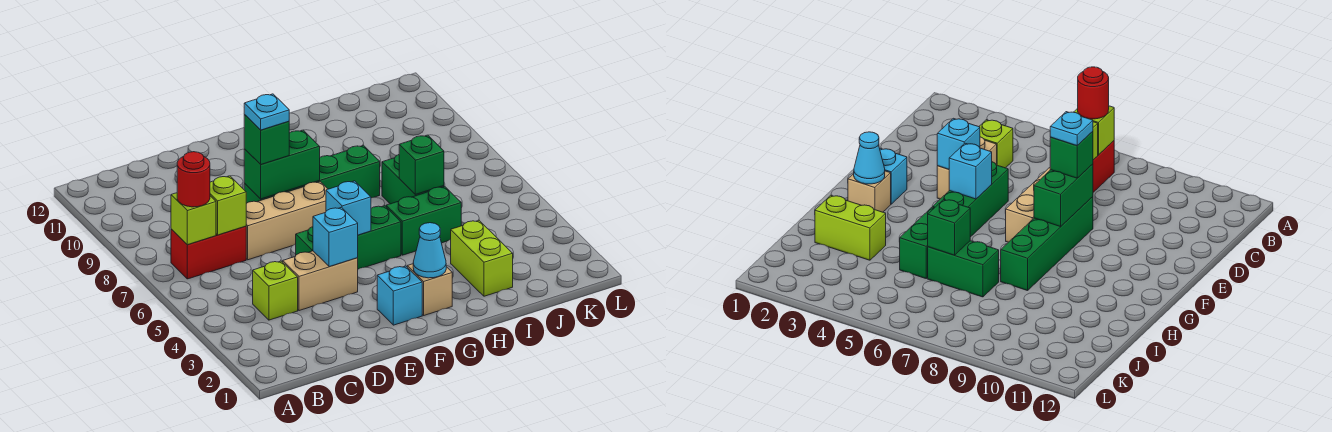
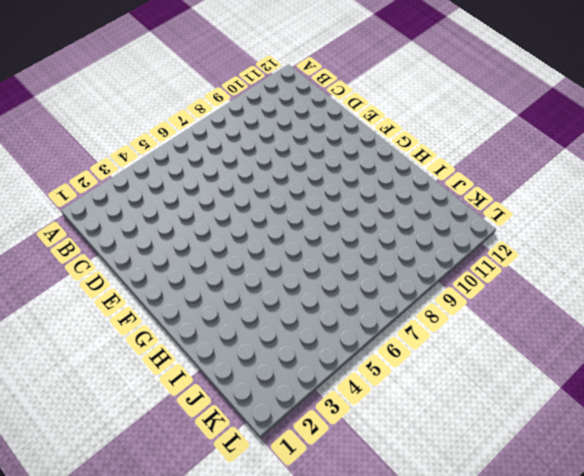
none -> red brick B7:C7 level 1
none -> lime brick C4 level 1
none -> tan brick D4:E4 level 1

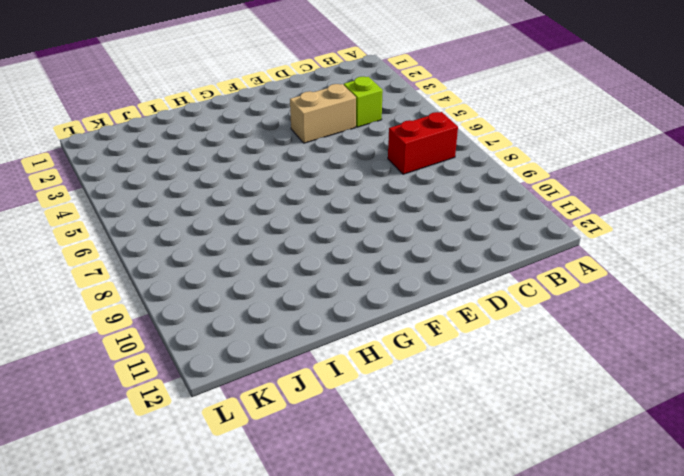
none -> tan brick D7:F7 level 1
none -> green brick E5:G5 level 1
none -> green brick E8:H8 level 1

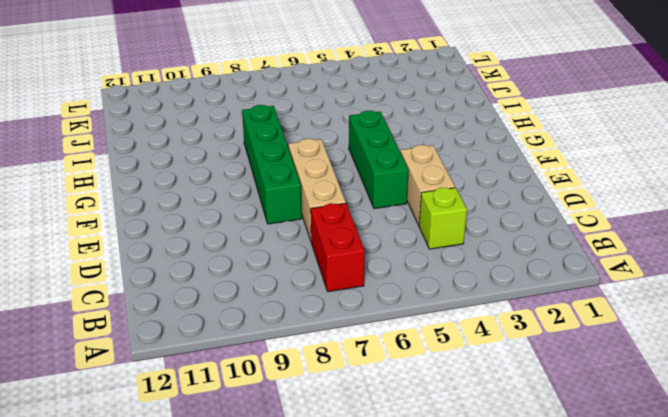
none -> cyan brick F2 level 1
none -> tan brick G2 level 1
none -> green brick H5:I5 level 1

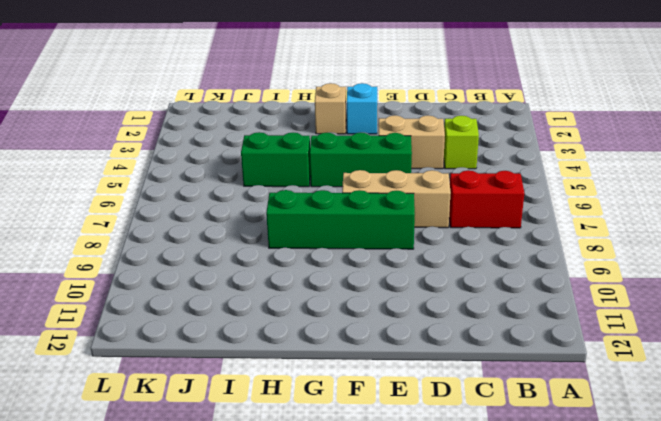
none -> lime brick I2:I3 level 1
none -> green brick I6:I7 level 1
none -> lime brick B7 level 2

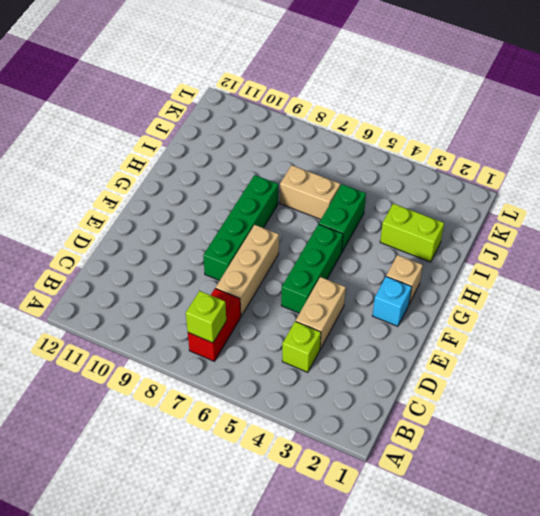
tan brick I6:I7 level 1 -> green brick I6:I7 level 1
none -> lime brick C7 level 2
none -> cyan brick E4 level 2
none -> green brick E8:F8 level 2

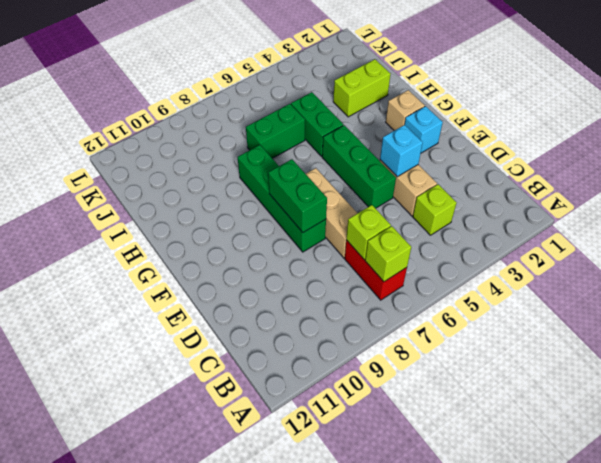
none -> cyan brick F5 level 2
none -> cyan cone G2 level 2
none -> green brick I6 level 2

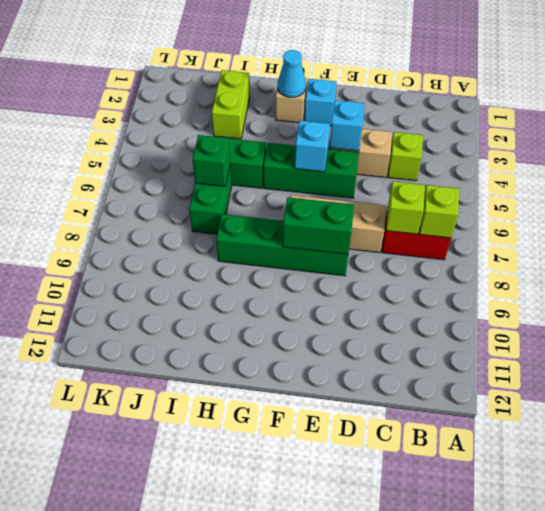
none -> red round brick B7 level 3
none -> green brick E8 level 3
none -> cyan plate E8 level 4

